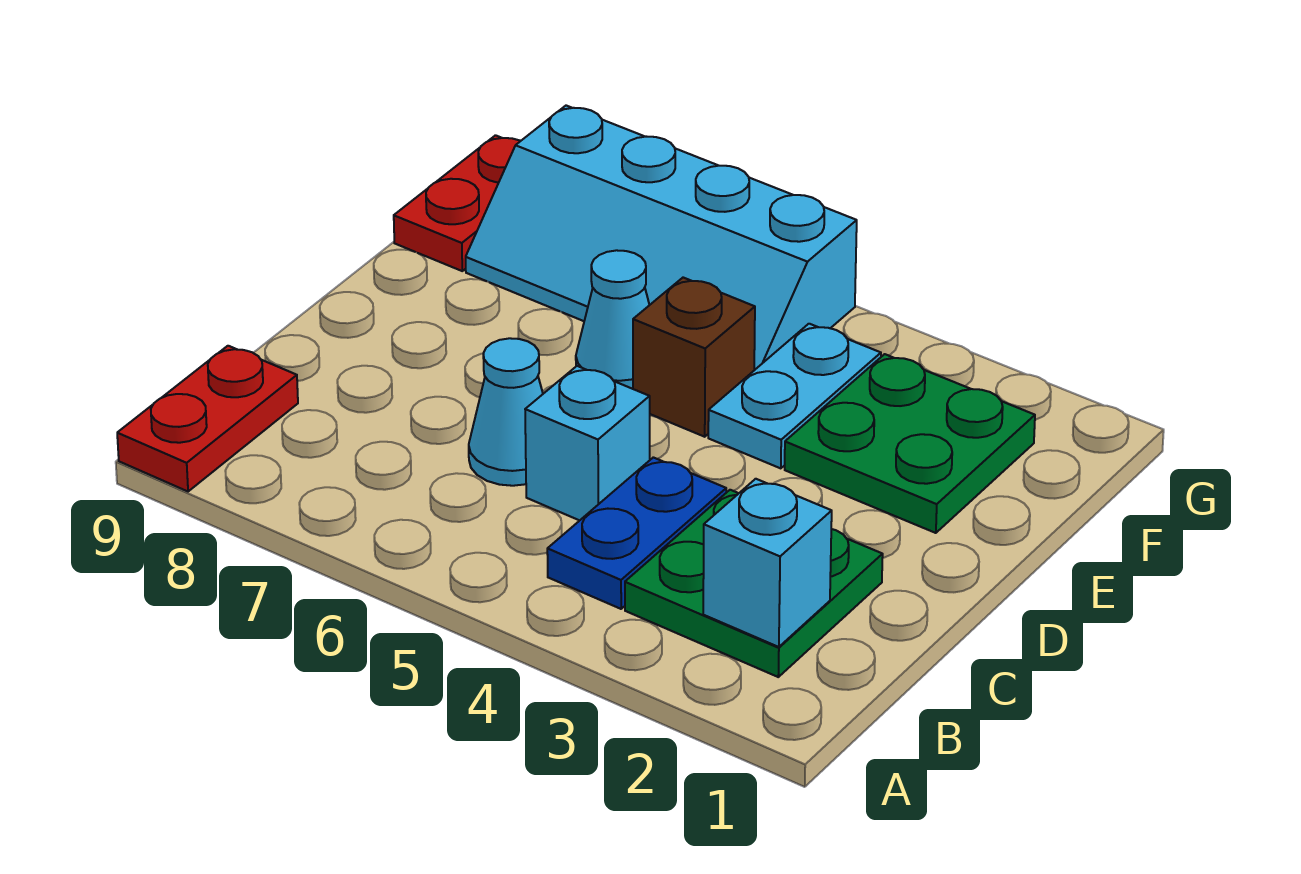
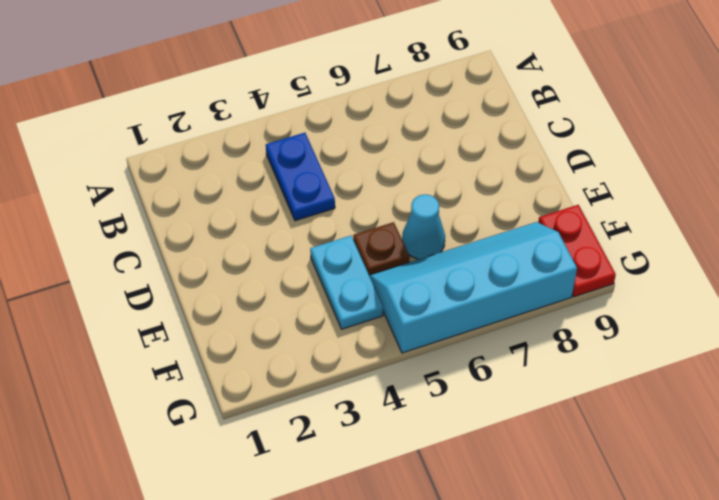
brown plate E5 level 1 -> brown brick E5 level 1
none -> red plate A9:B9 level 1
none -> green plate B2:C3 level 1
none -> cyan brick C5 level 1

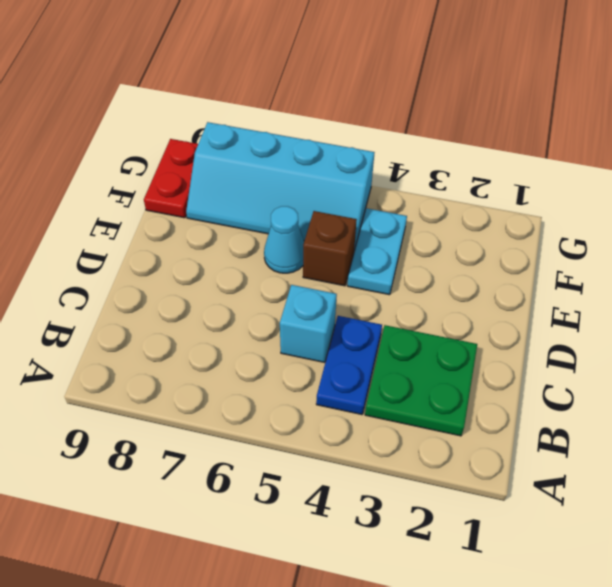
none -> red plate A9:B9 level 1
none -> cyan cone C6 level 1
none -> green plate E2:F3 level 1

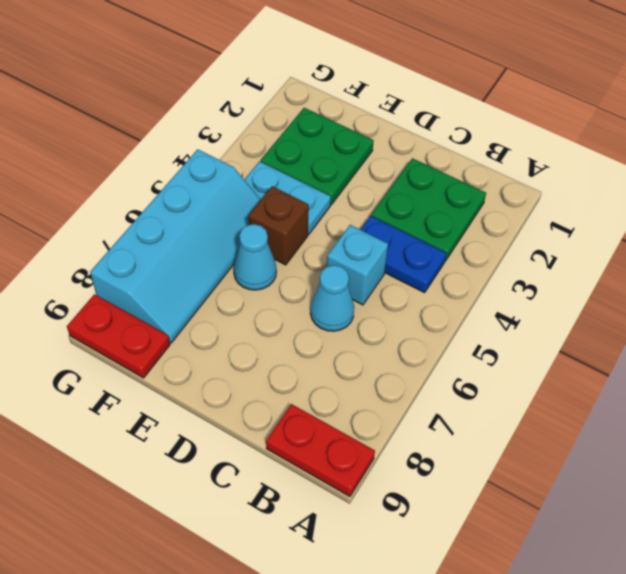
none -> cyan brick B2 level 2

